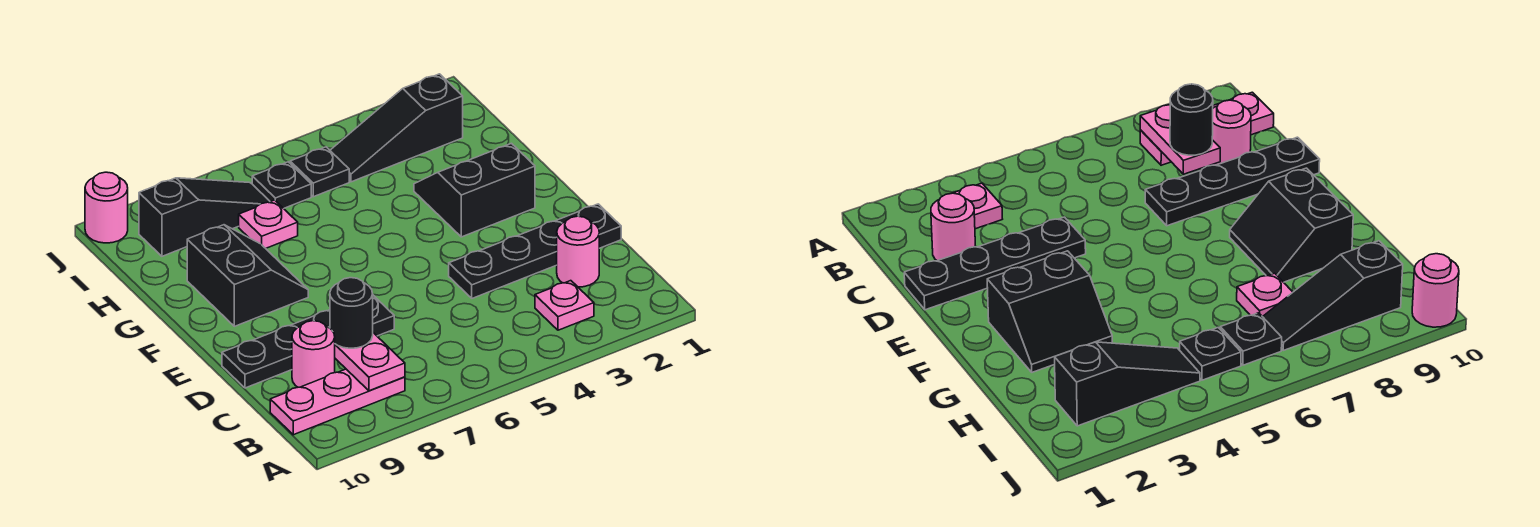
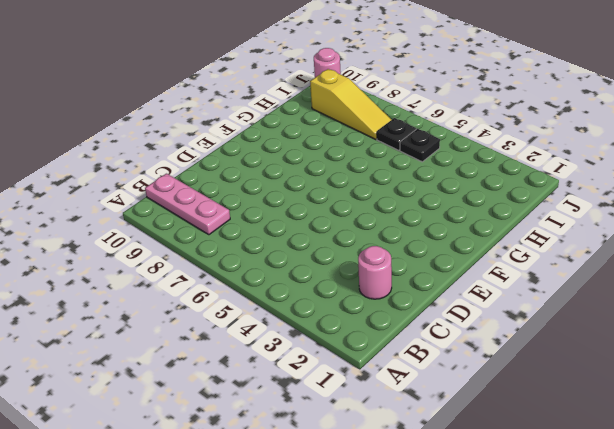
yellow slope I7:I9 level 1 top 9 -> black slope I7:I9 level 1 top 9
none -> pink plate B3 level 1
none -> pink round brick C9 level 1
none -> black plate D1:D4 level 1

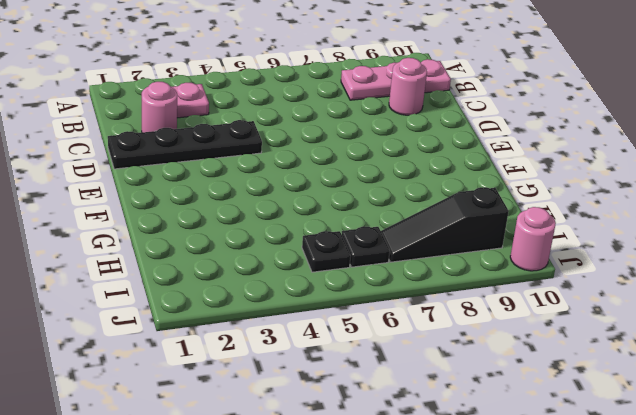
none -> black plate D7:D10 level 1
none -> black slope F2:G3 level 1 top F
none -> black slope F8:G9 level 1 top 9

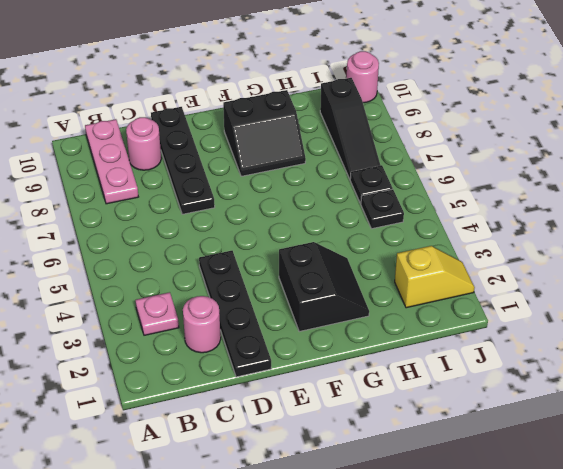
yellow slope I2:J2 level 1 top I -> black slope I2:I4 level 1 top 2
none -> pink plate H7 level 1
none -> pink plate B8:C8 level 2
none -> black round brick C8 level 3

